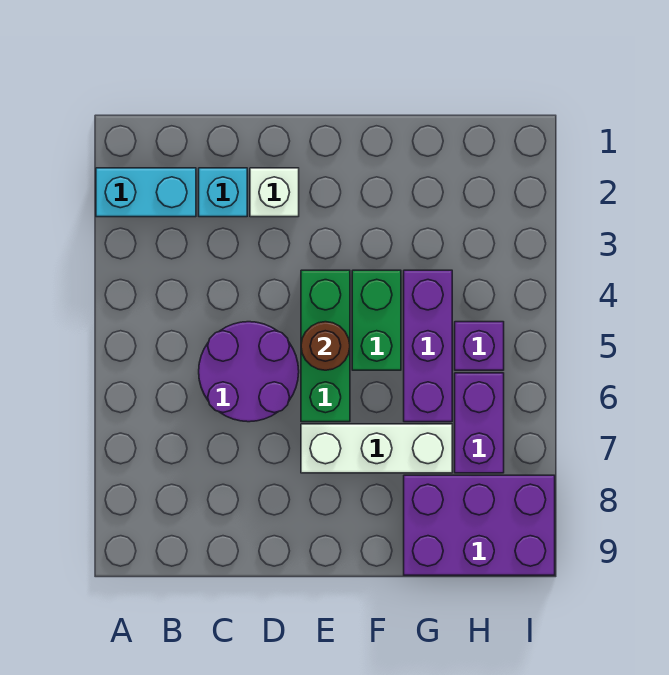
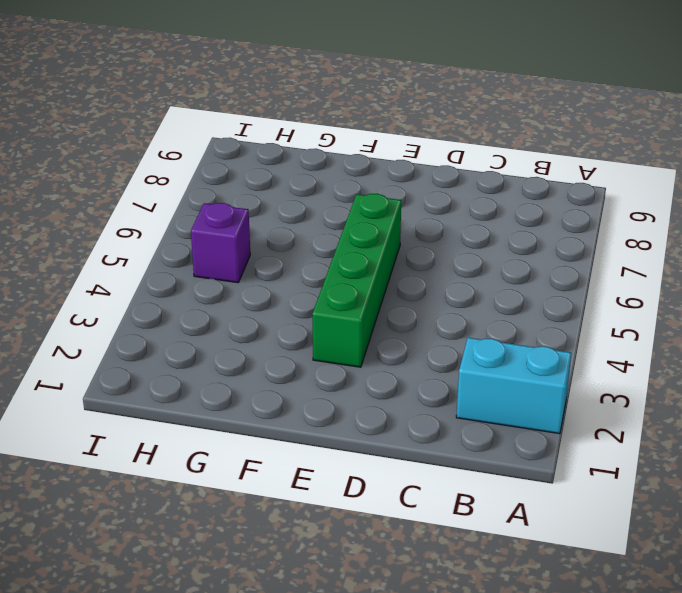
green brick E3:E6 level 1 -> green brick E4:E6 level 1
none -> cyan brick C2 level 1
none -> purple round brick C5:D6 level 1
none -> white brick D2 level 1

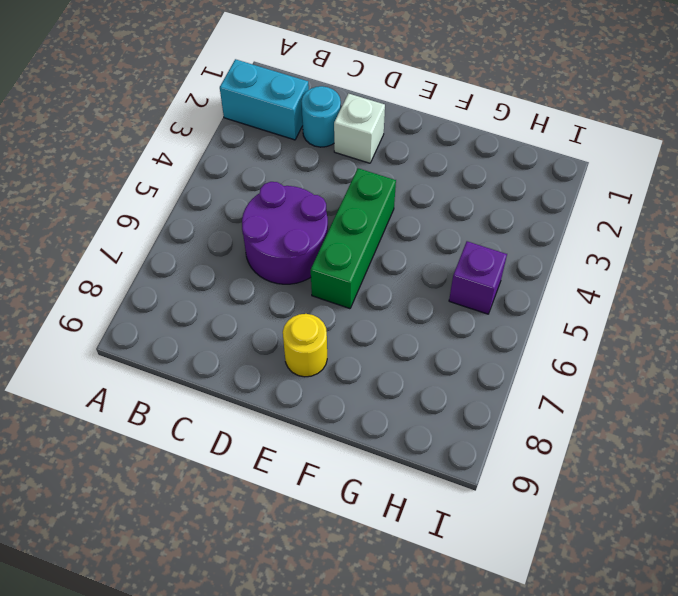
cyan round brick C2 level 1 -> cyan brick C2 level 1
yellow round brick E8 level 1 -> none
none -> white brick E7:G7 level 1
none -> green brick F4:F5 level 1
none -> purple brick G4:G6 level 1

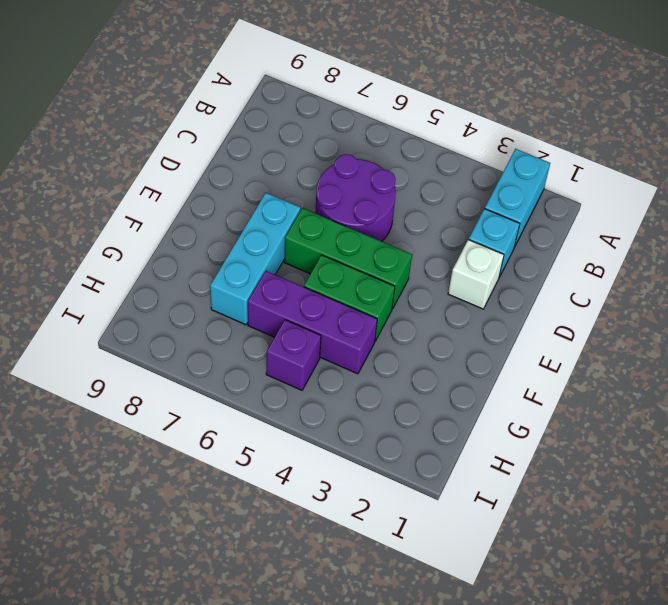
cyan brick E7:G7 level 1 -> white brick E7:G7 level 1
none -> purple brick G8:I9 level 1
none -> purple brick H6:H7 level 1
none -> brown round brick E5 level 2

